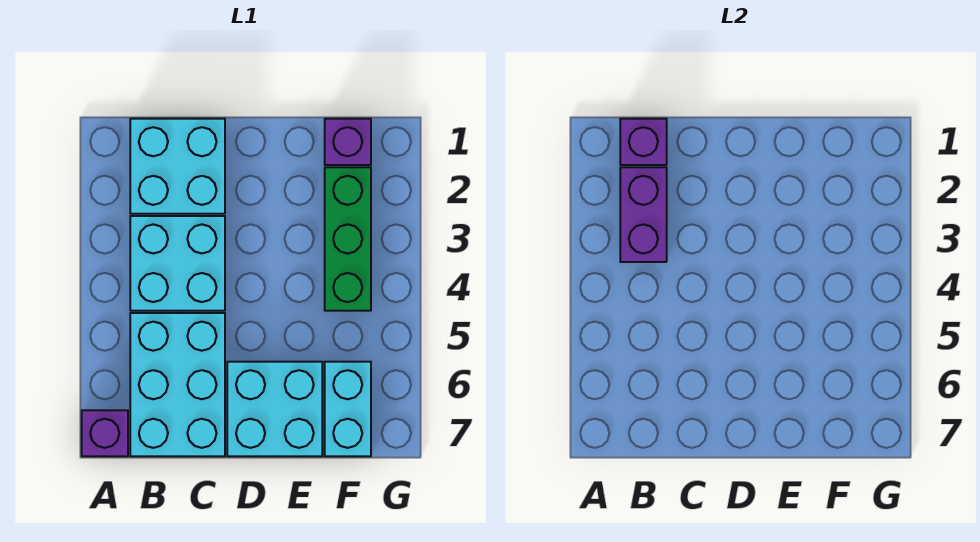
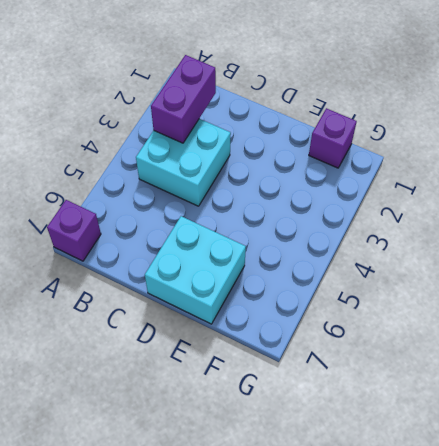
none -> cyan brick B1:C2 level 1
none -> cyan brick B5:C7 level 1

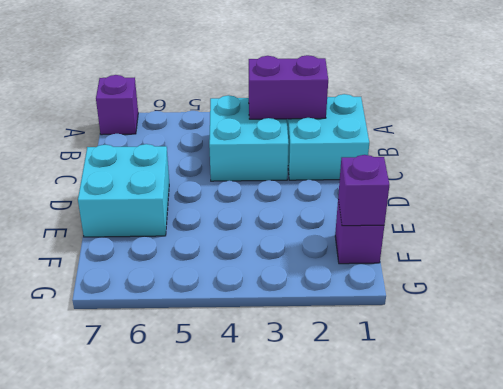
purple brick F1 level 2 -> purple brick B1 level 2
none -> cyan brick B5:C7 level 1
none -> green brick F2:F4 level 1

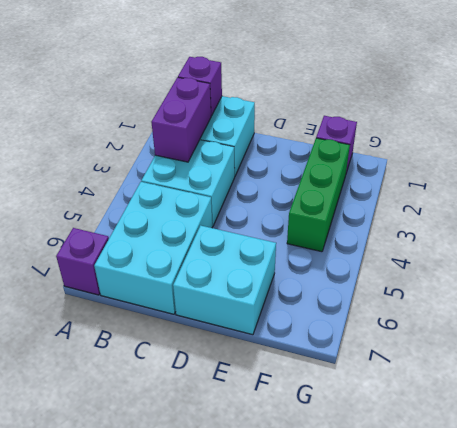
none -> cyan brick F6:F7 level 1

